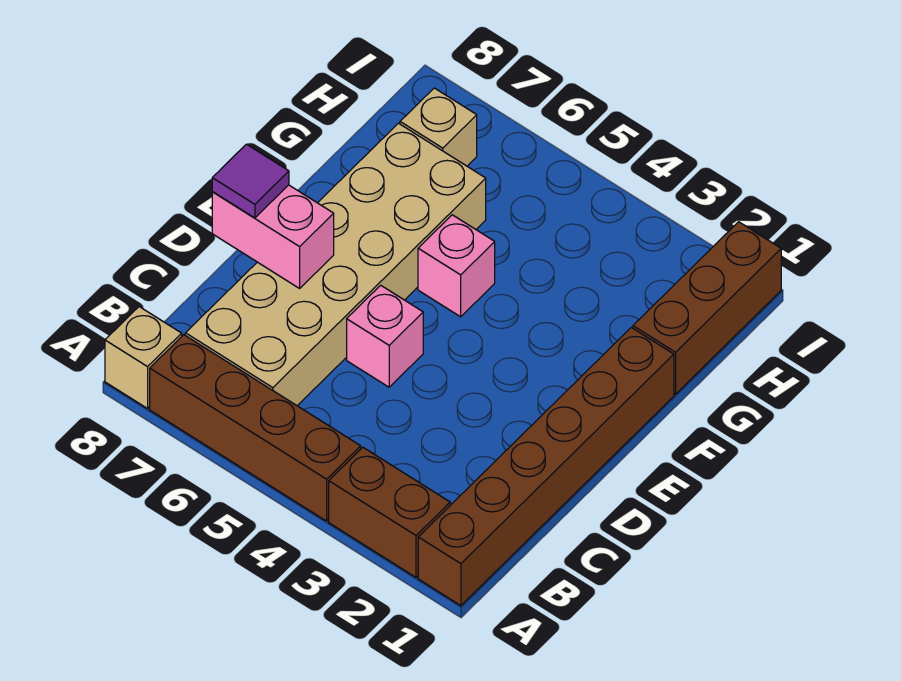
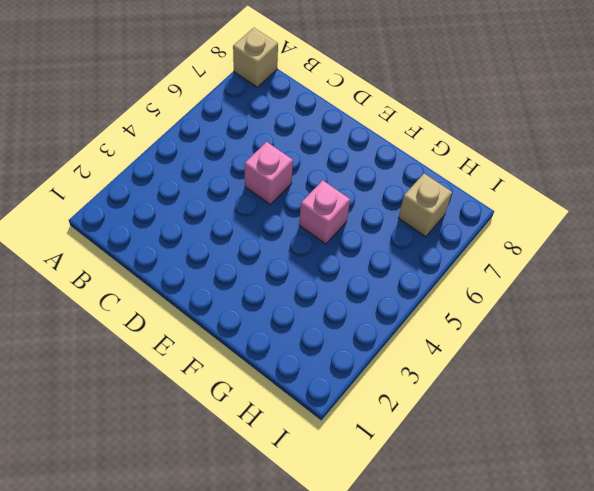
none -> brown brick A1:F1 level 1
none -> brown brick A2:A3 level 1

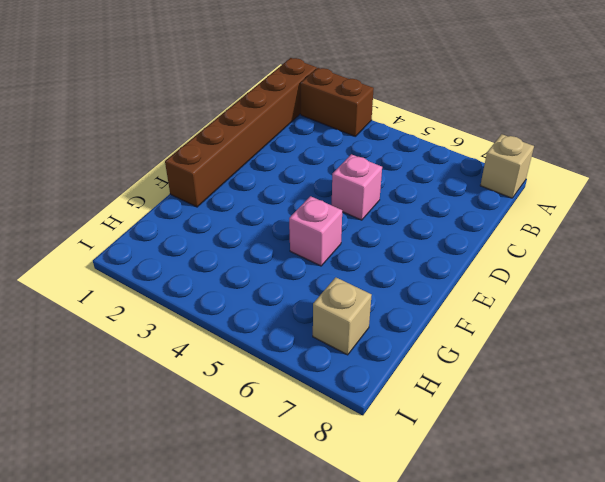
none -> brown brick A4:A7 level 1
none -> tan brick B6:G7 level 1

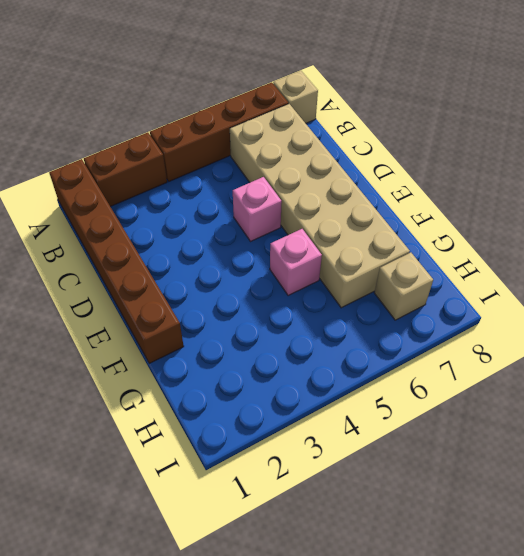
none -> brown brick G1:I1 level 1
none -> pink brick D7:D8 level 2

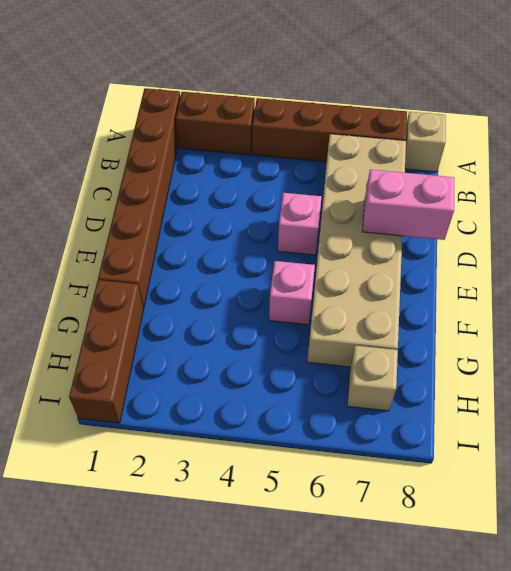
none -> purple tile D8 level 3

